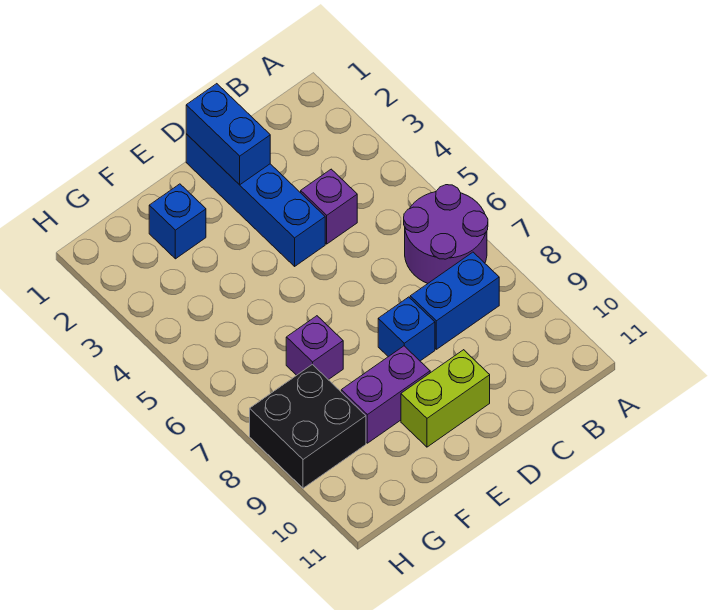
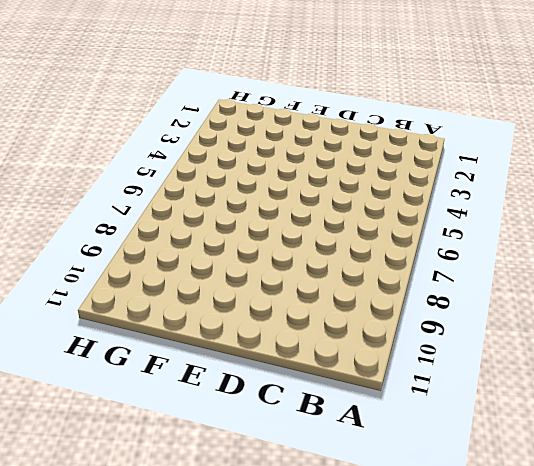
none -> purple round brick A6:B7 level 1
none -> blue brick B8:C8 level 1

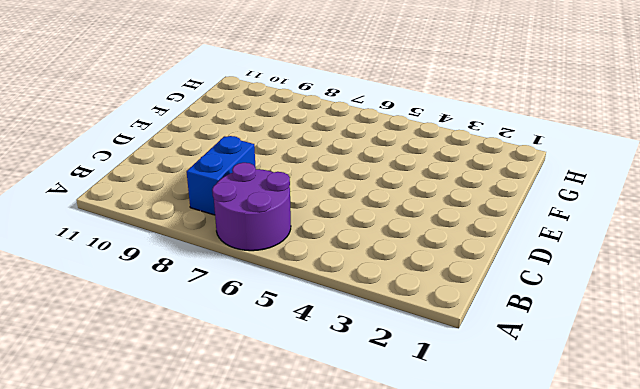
none -> purple brick C4 level 1
none -> blue brick D1:D4 level 1

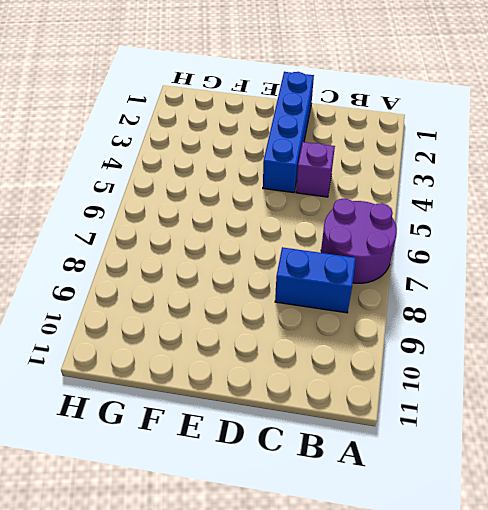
none -> blue brick D8 level 1
none -> lime brick D10:E10 level 1

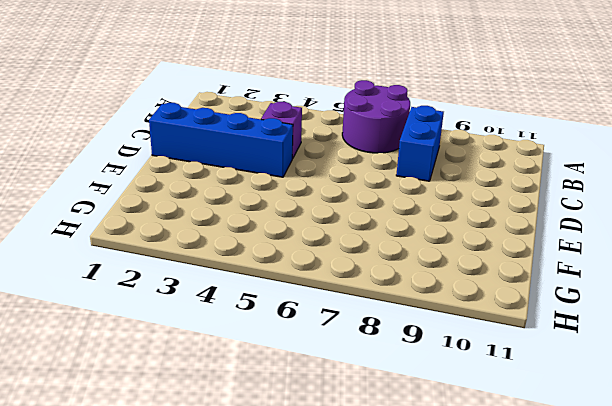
none -> blue brick D8 level 1
none -> lime brick D10:E10 level 1

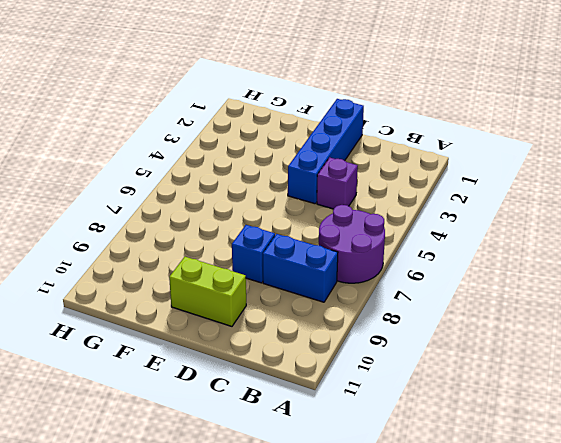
none -> purple brick E9:F9 level 1
none -> blue brick F2 level 1

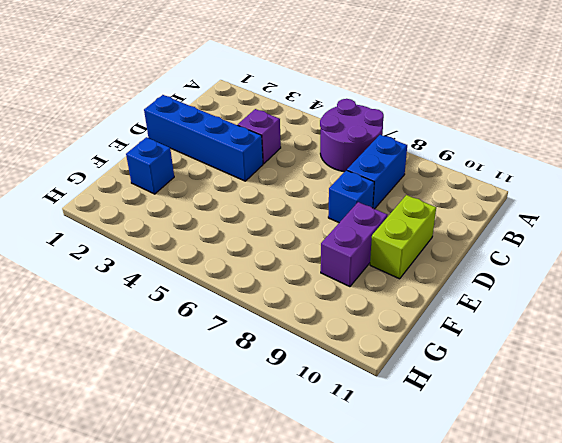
none -> purple brick F7 level 1
none -> black brick G8:H9 level 1

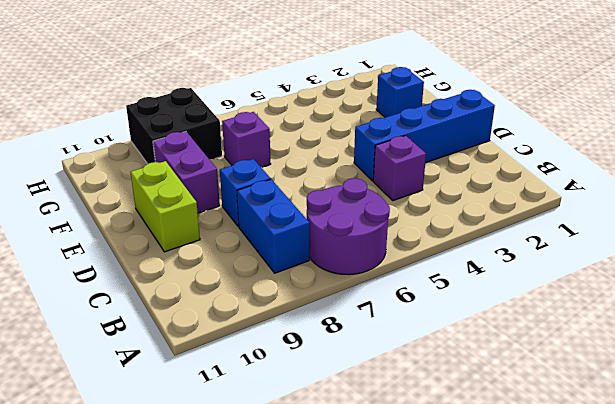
none -> blue brick D1:D2 level 2

